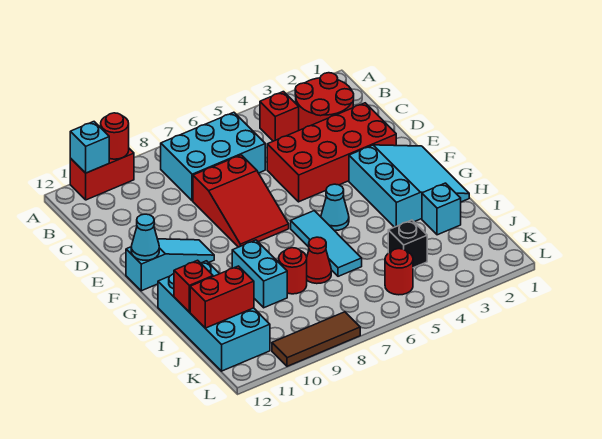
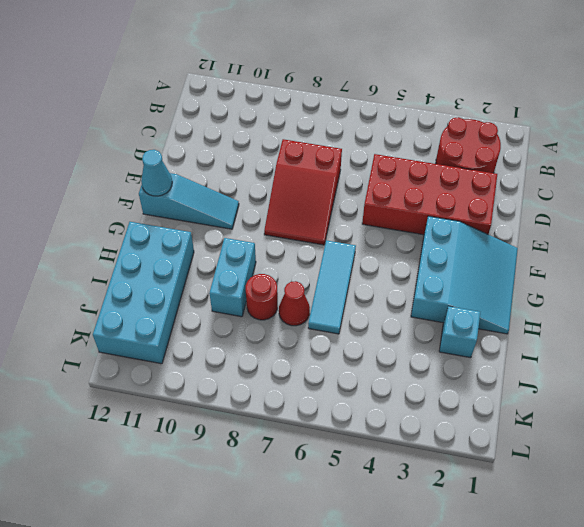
none -> red brick A10:A11 level 1
none -> red brick B4 level 1
none -> cyan brick B6:C8 level 1

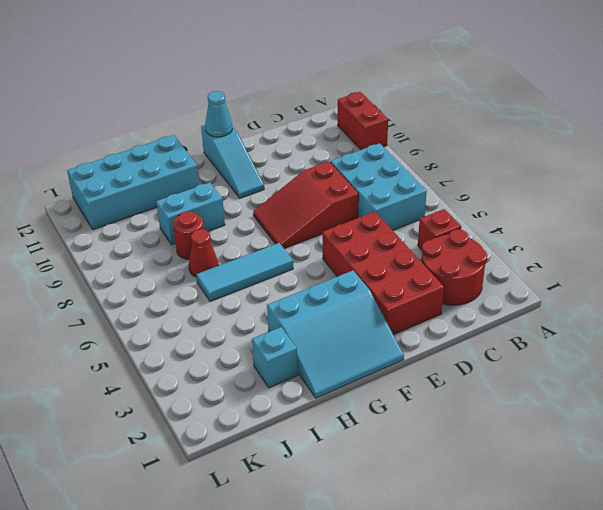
none -> cyan cone G5 level 1
none -> black brick J4 level 1
none -> red round brick K5 level 1

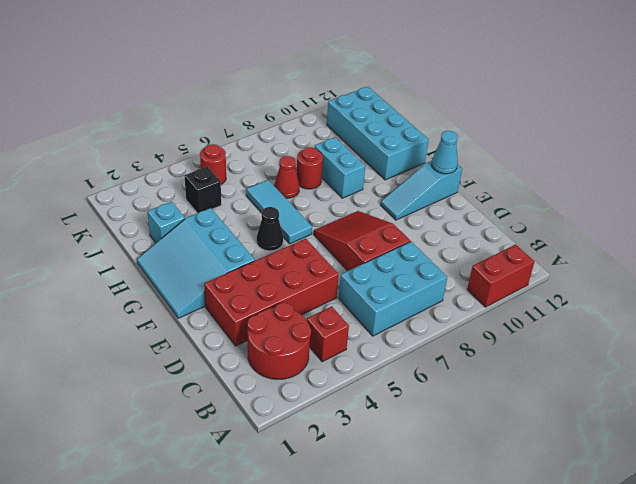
black cone G5 level 1 -> cyan cone G5 level 1
none -> brown tile L8:L10 level 1
none -> red round brick A10 level 2
none -> cyan brick A11 level 2

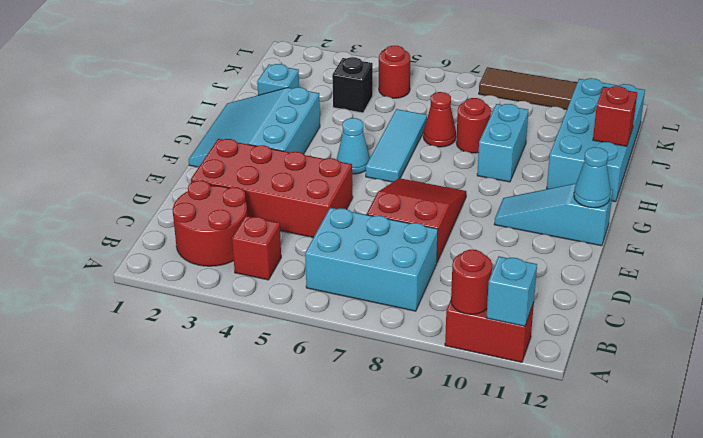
none -> red brick J11:J12 level 2

